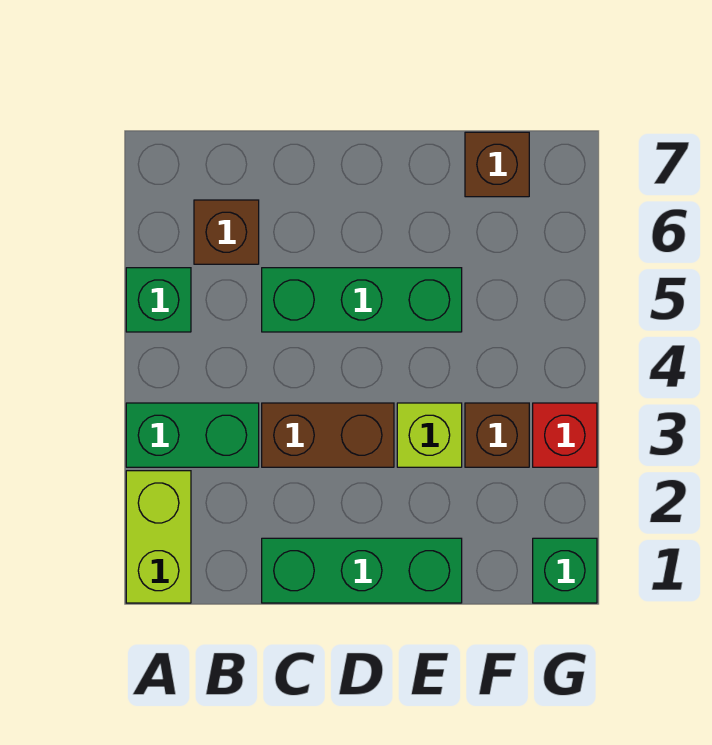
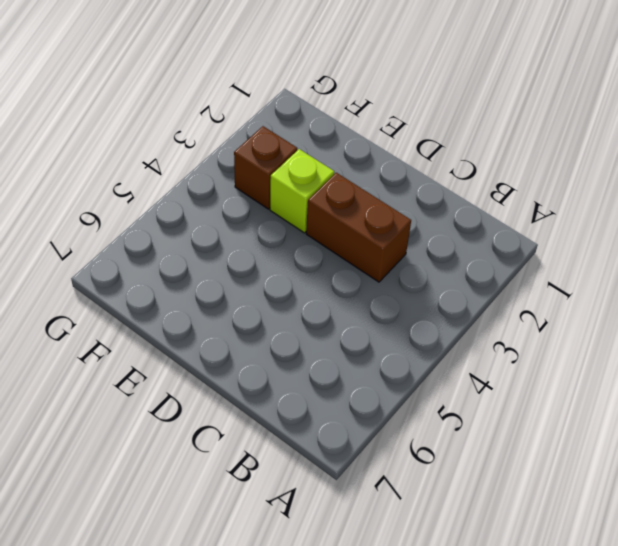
none -> lime brick A1:A2 level 1
none -> green brick A3:B3 level 1
none -> green brick A5 level 1

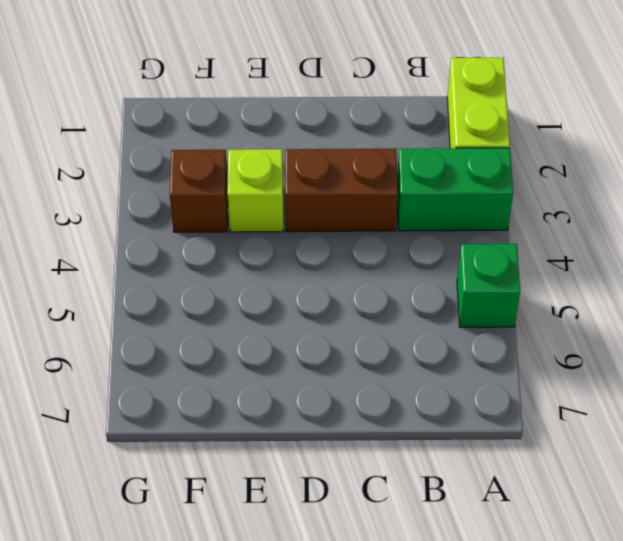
none -> brown brick B6 level 1
none -> green brick C1:E1 level 1
none -> green brick C5:E5 level 1

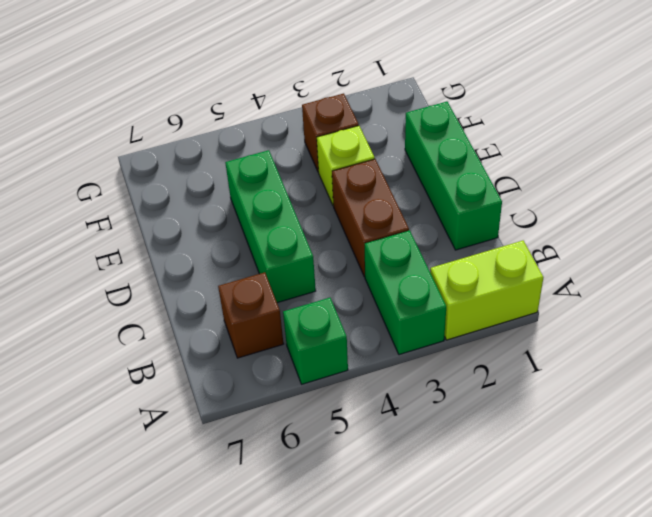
none -> brown brick F7 level 1
none -> green brick G1 level 1
none -> red brick G3 level 1

